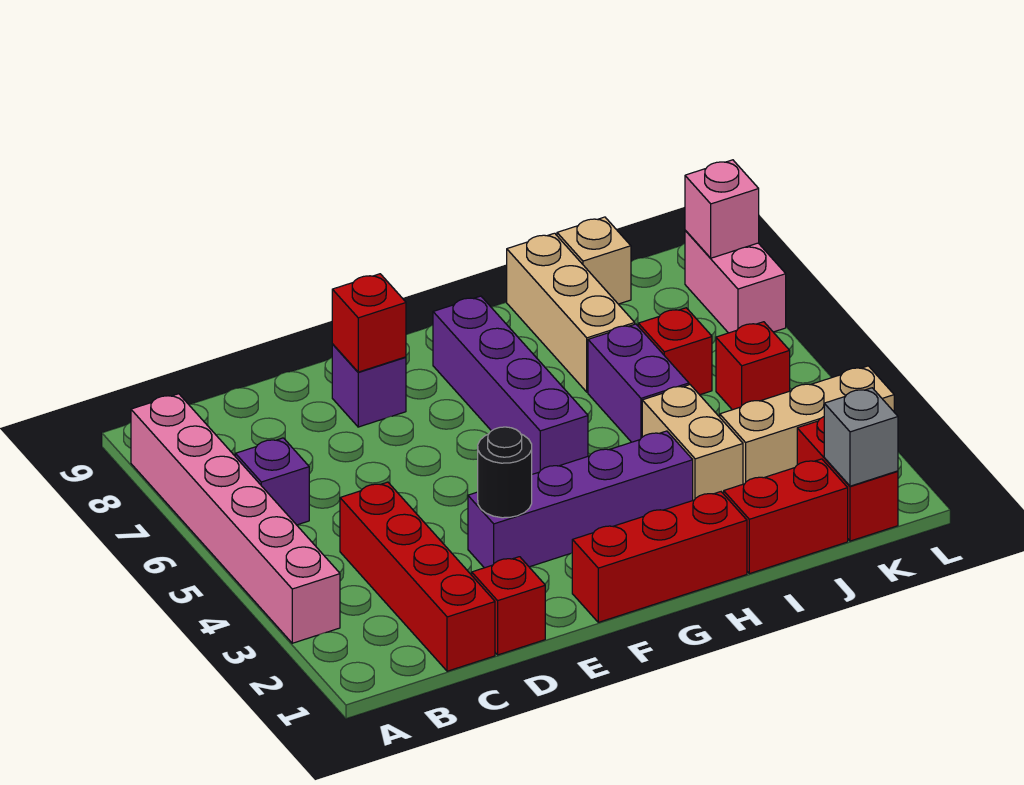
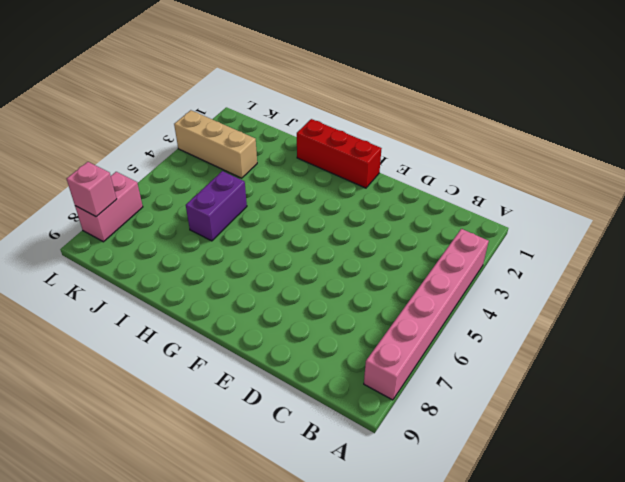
none -> purple brick B6 level 1
none -> red brick C1:C4 level 1
none -> red brick D1 level 1

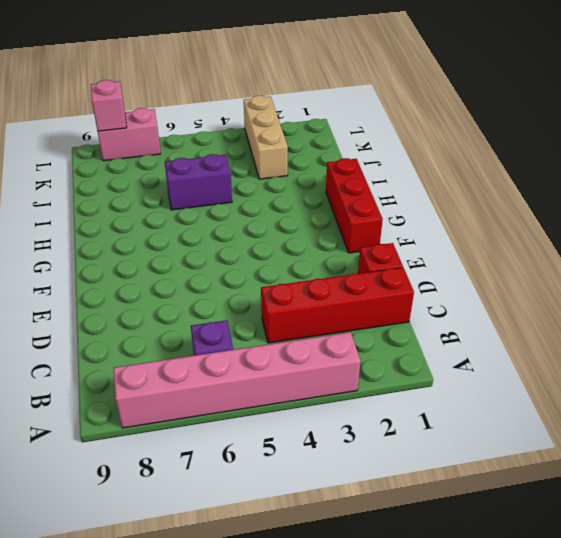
none -> purple brick E3:H3 level 1
none -> purple brick E8 level 1
none -> purple brick G5:G8 level 1

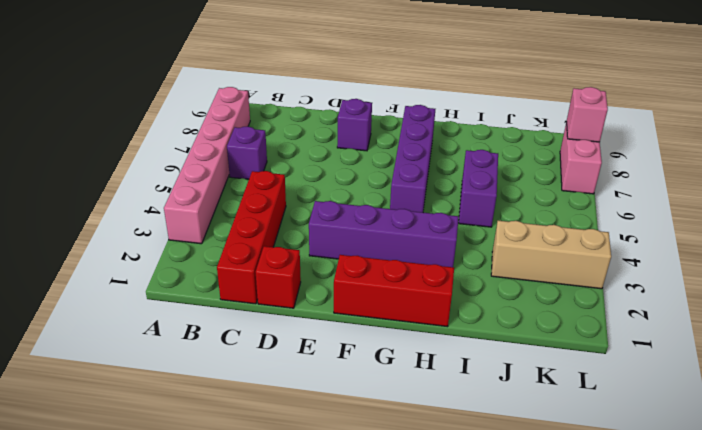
none -> red brick I1:J1 level 1
none -> tan brick I3:I4 level 1
none -> tan brick I7:I9 level 1

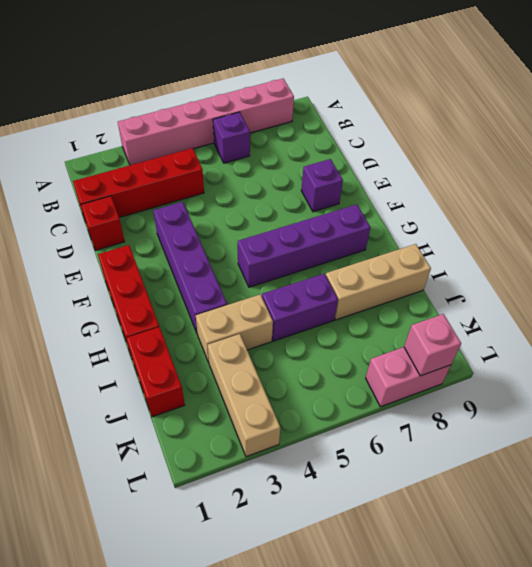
none -> red brick J6 level 1
none -> tan brick J9 level 1
none -> red brick K1:K2 level 1

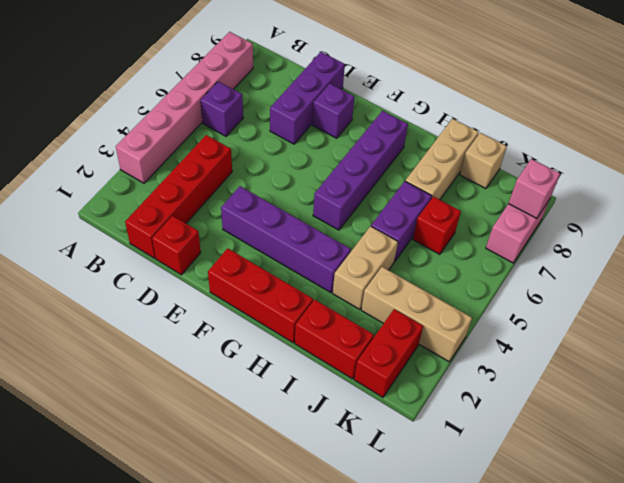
purple brick D7:D9 level 1 -> none
none -> red brick K5 level 1
none -> black round brick E3 level 2
none -> red brick E8 level 2

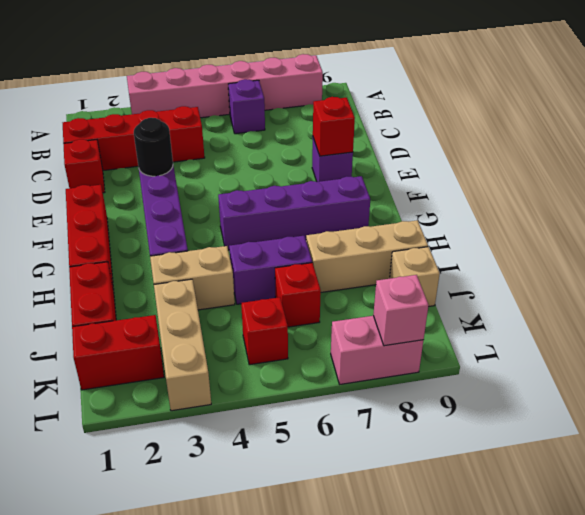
none -> grey brick K1 level 2

